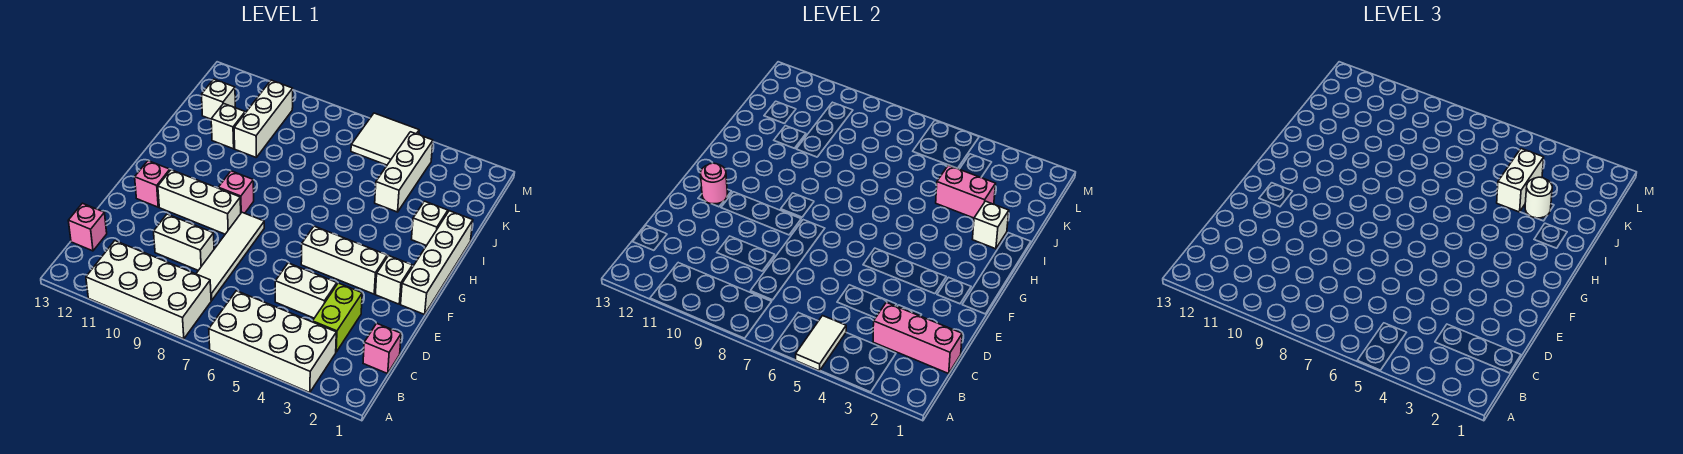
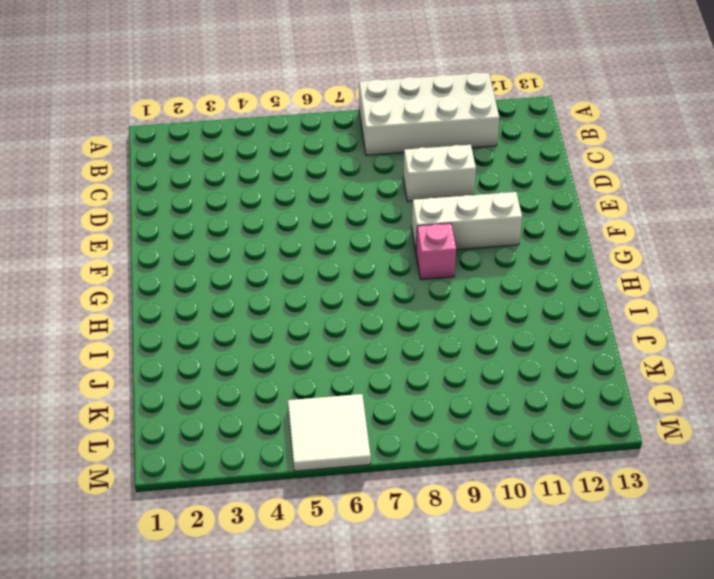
none -> white brick A3:B6 level 1
none -> pink brick C1 level 1
none -> lime brick C3:D3 level 1

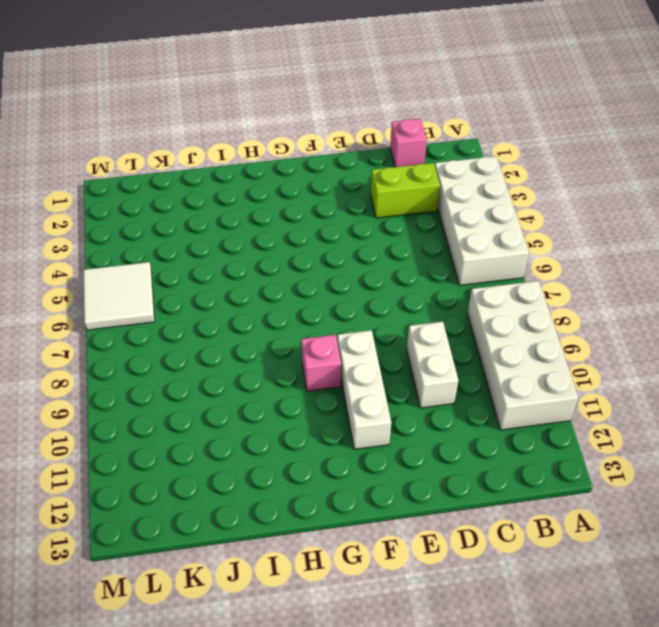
none -> white tile C8:F8 level 1
none -> pink brick C13 level 1
none -> white brick D4:D5 level 1

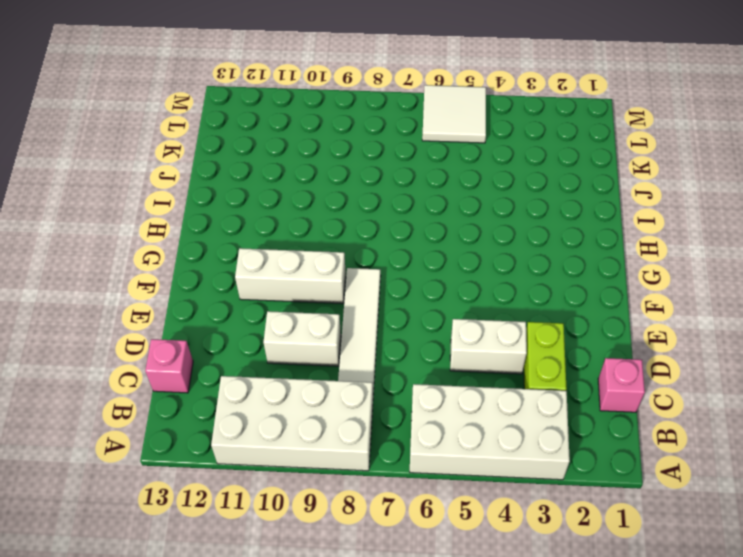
none -> white brick F1:I1 level 1
none -> white brick F2 level 1
none -> white brick F3:F5 level 1

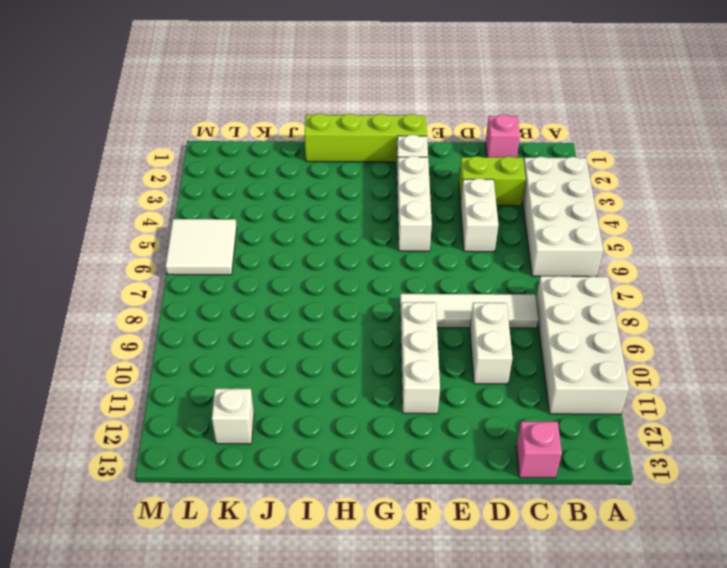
lime brick F1:I1 level 1 -> white brick F1:I1 level 1
none -> pink brick F12 level 1
none -> pink brick G9 level 1
none -> white brick I2 level 1

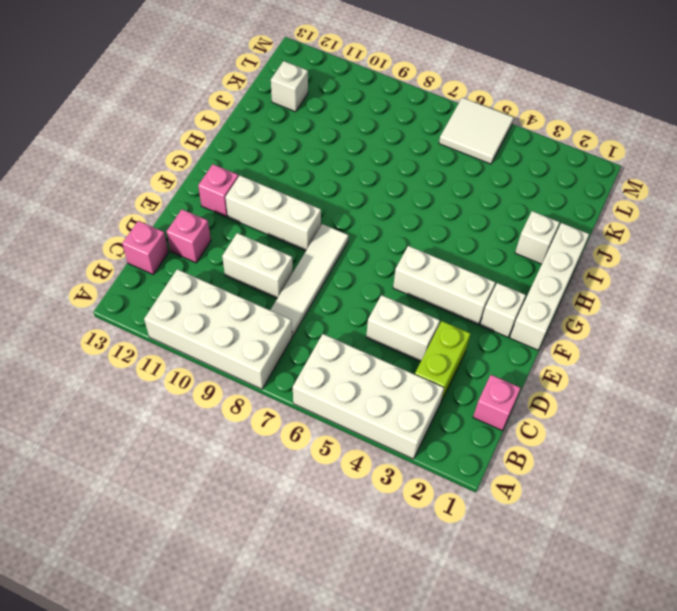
pink brick D12 level 1 -> pink brick G9 level 1
none -> white brick J4:L4 level 1
none -> white brick J10:L10 level 1
none -> white brick J11 level 1

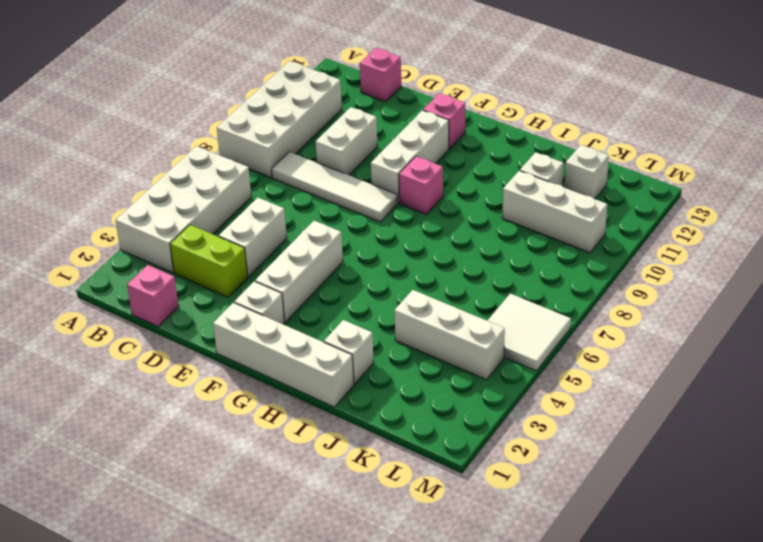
none -> white tile A5:B5 level 2
none -> pink brick C1:C3 level 2
none -> pink round brick F12 level 2

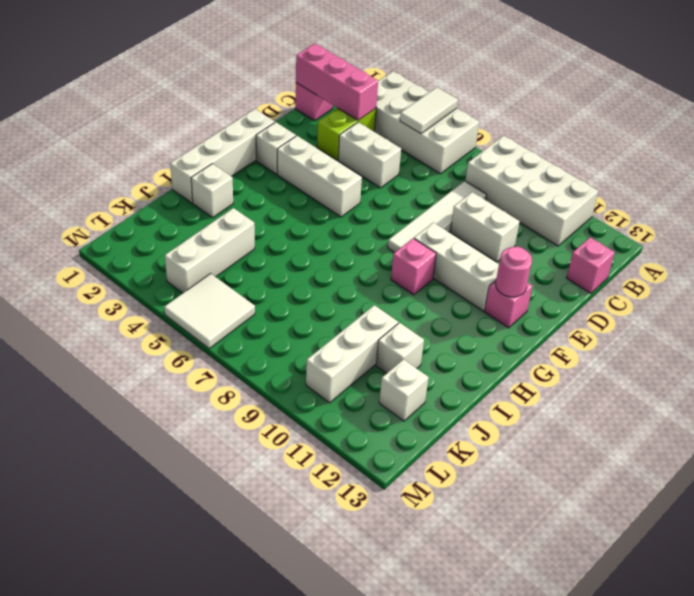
none -> white brick I2 level 2
none -> pink brick J3:J4 level 2
none -> white round brick J3 level 3

